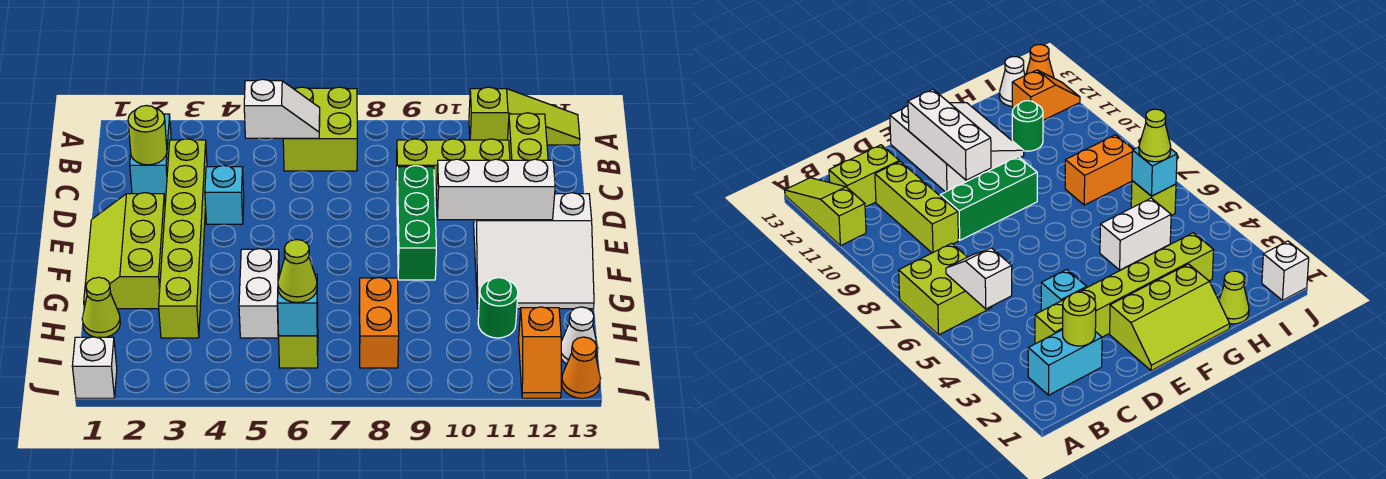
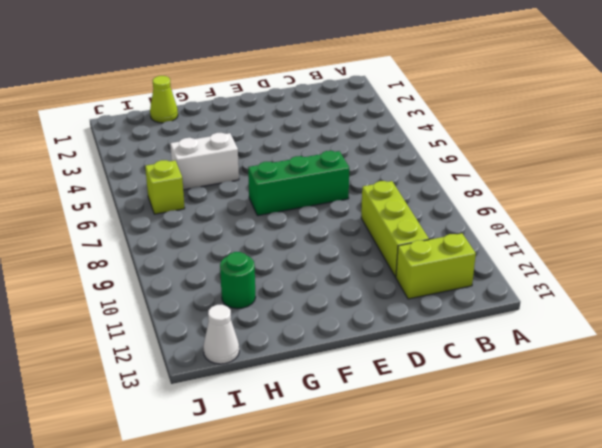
green brick D7:F7 level 1 -> green brick D9:F9 level 1
none -> lime brick A6:B7 level 1
none -> lime slope A11:A13 level 1 top 11
none -> cyan brick B2:C2 level 1

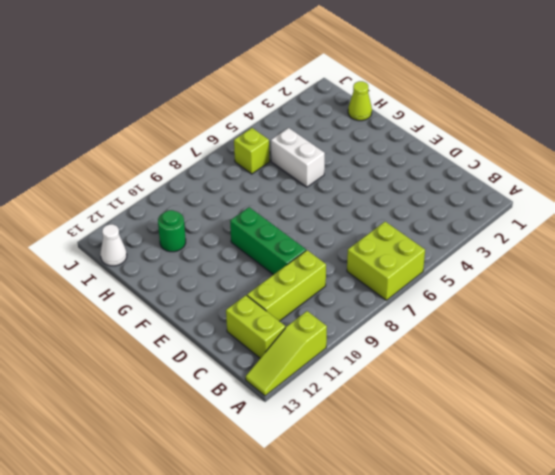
none -> cyan brick B2:C2 level 1
none -> lime brick C3:H3 level 1
none -> cyan brick D4 level 1

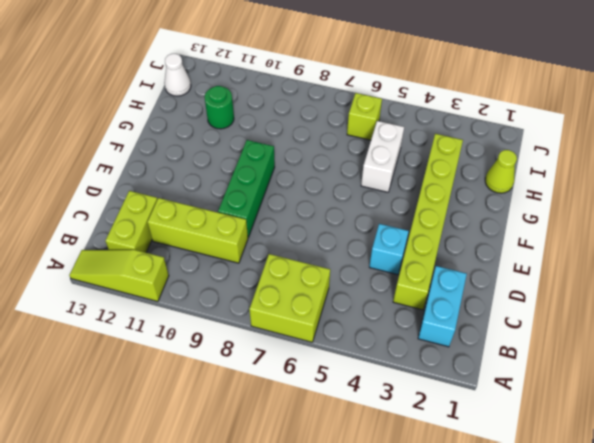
none -> lime slope E1:G2 level 1 top 2
none -> white slope E11:G13 level 1 top E
none -> orange brick H8:I8 level 1

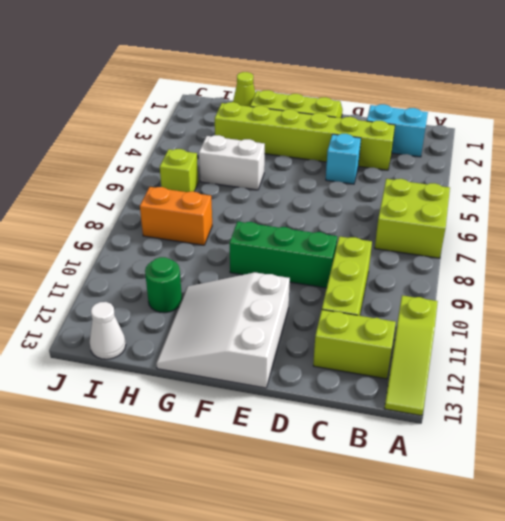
none -> orange slope I12:J12 level 1 top I
none -> white brick J1 level 1
none -> orange cone J13 level 1

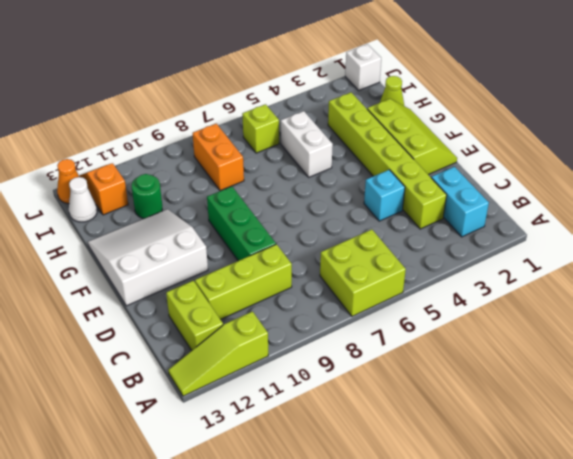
none -> white slope B5:B6 level 2 top 5
none -> lime round brick C2 level 2
none -> white brick E10:E12 level 2

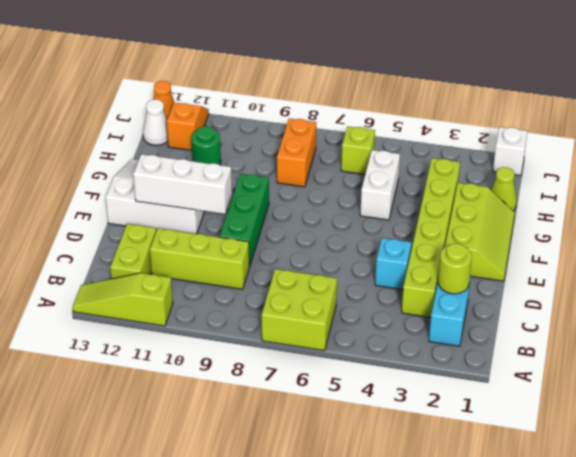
none -> white slope B5:B6 level 2 top 5
none -> cyan brick I6 level 2
none -> lime cone I6 level 3

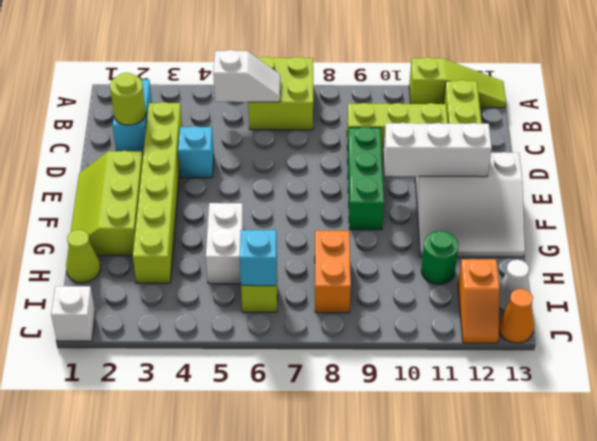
none -> lime cone I6 level 3

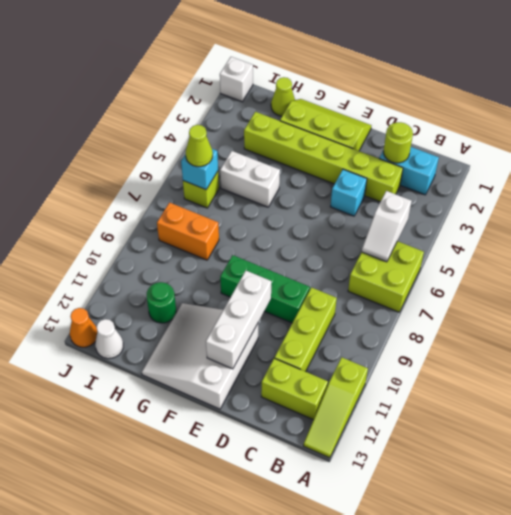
none -> orange slope I12:J12 level 1 top I

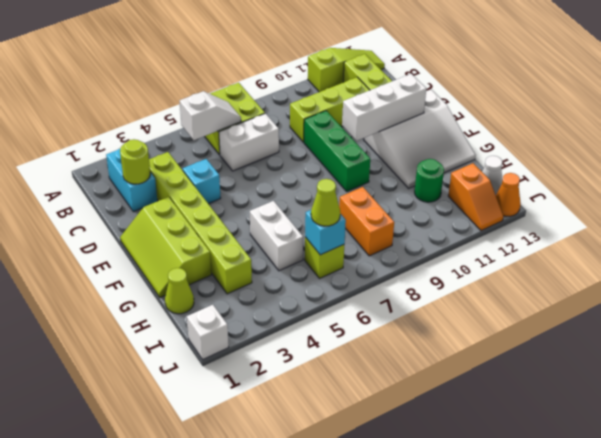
white brick C6:C7 level 1 -> none

